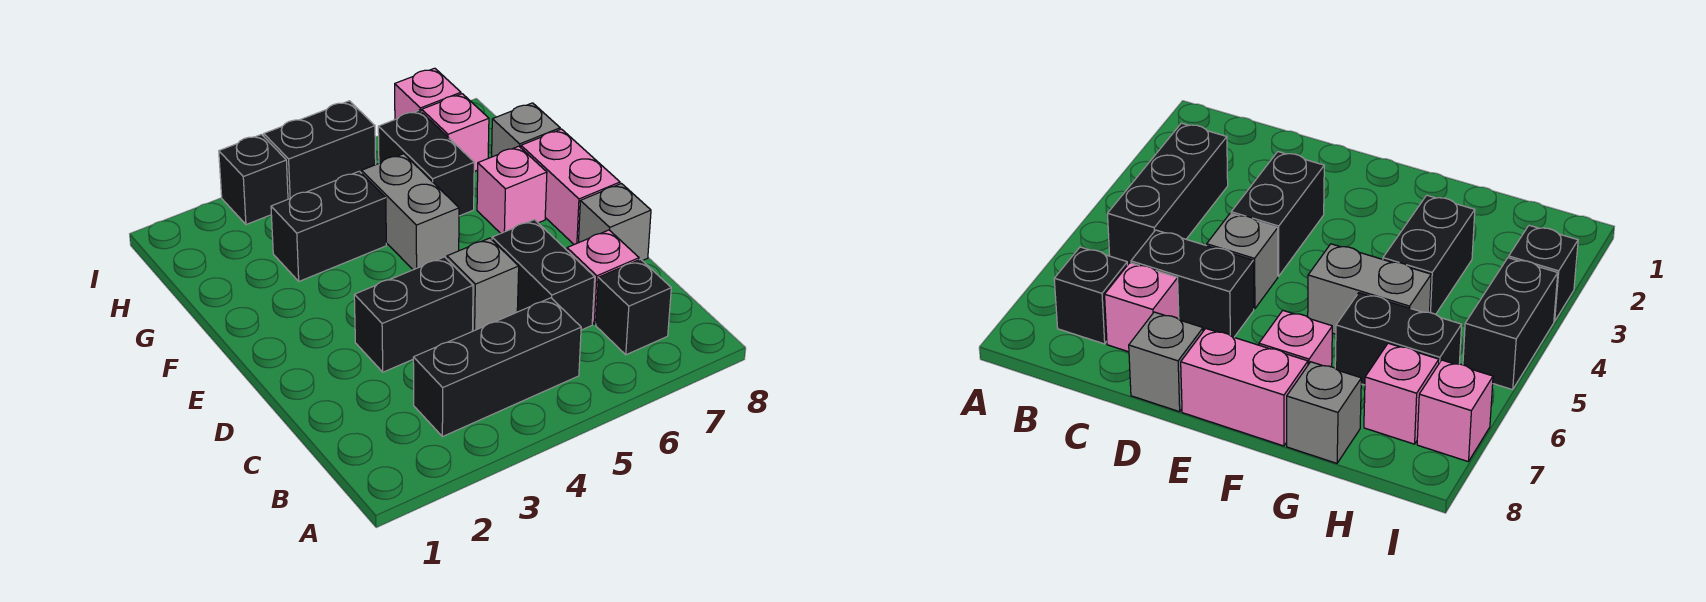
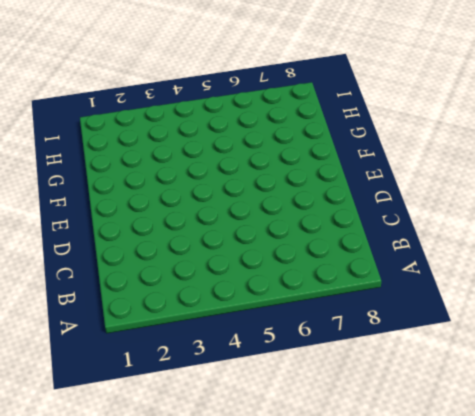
none -> black brick B3:B5 level 1
none -> black brick B7 level 1
none -> black brick C6:D6 level 1

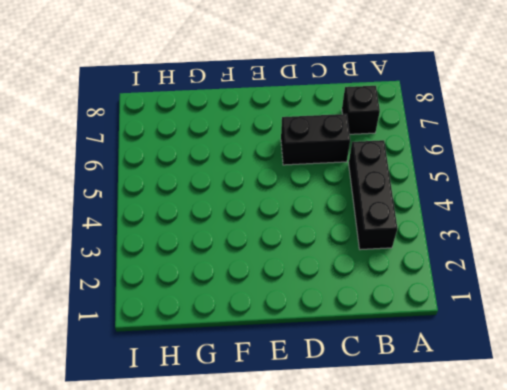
none -> pink brick C7 level 1
none -> black brick D3:D4 level 1
none -> grey brick D5 level 1

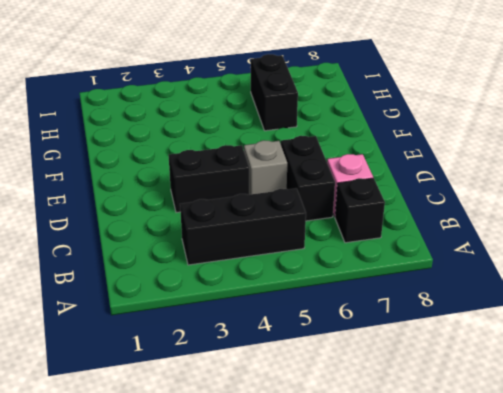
none -> grey brick D8 level 1
none -> pink brick E8:F8 level 1
none -> grey brick F5:G5 level 1

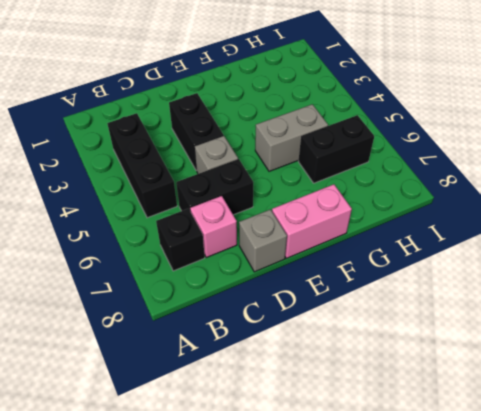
none -> pink brick F7 level 1
none -> black brick G3:G4 level 1
none -> grey brick G8 level 1

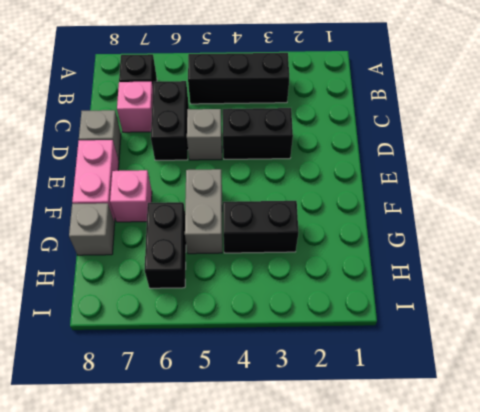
none -> pink brick H7 level 1
none -> black brick I3 level 1
none -> black brick I4:I5 level 1

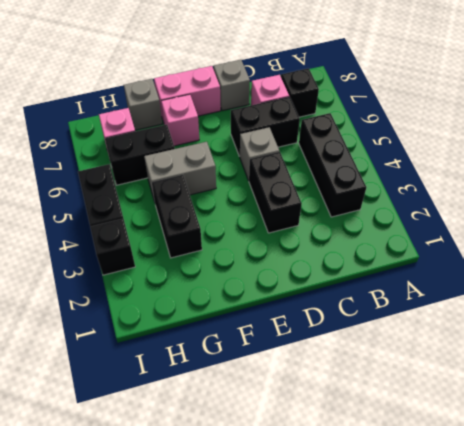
none -> pink brick I7 level 1

